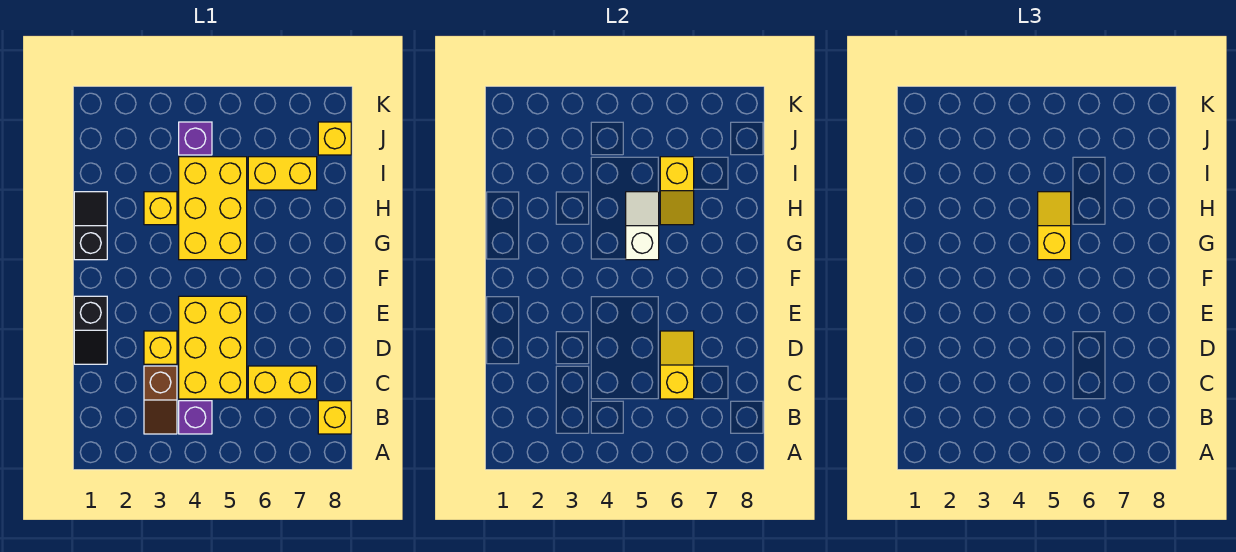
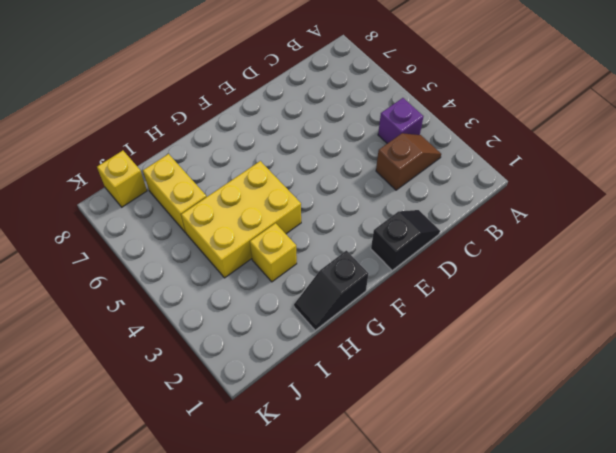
none -> yellow brick B8 level 1
none -> yellow brick C4:E5 level 1
none -> yellow brick C6:C7 level 1

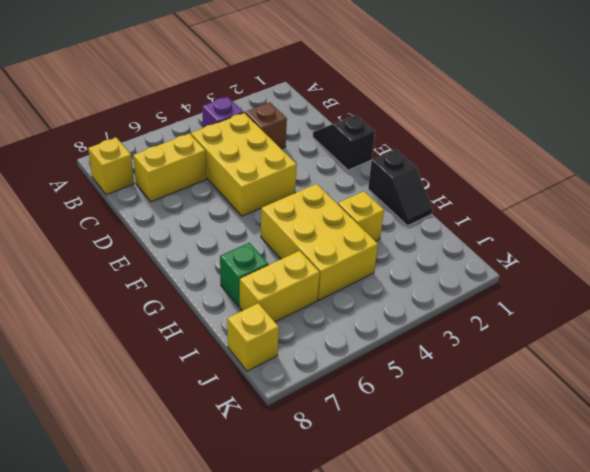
green brick H7 level 1 -> none
none -> yellow brick D3 level 1
none -> purple brick J4 level 1
none -> yellow slope C6:D6 level 2 top C

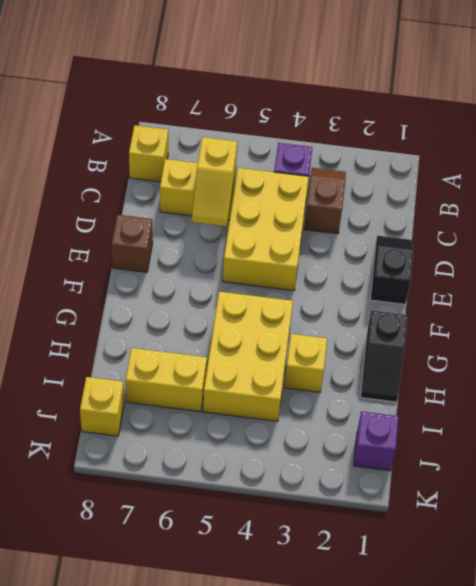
brown brick E8 level 1 -> none
purple brick J1 level 1 -> purple brick J4 level 1
none -> yellow brick D3 level 1
none -> white slope G5:H5 level 2 top G
none -> yellow slope H6:I6 level 2 top I

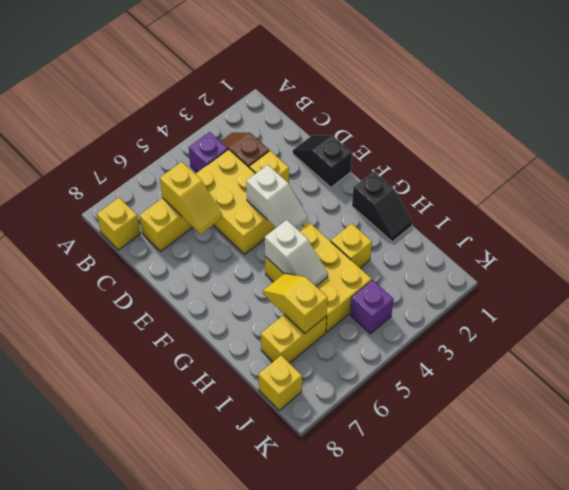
white slope E4:F4 level 2 top E -> none
none -> yellow slope G5:H5 level 3 top G

